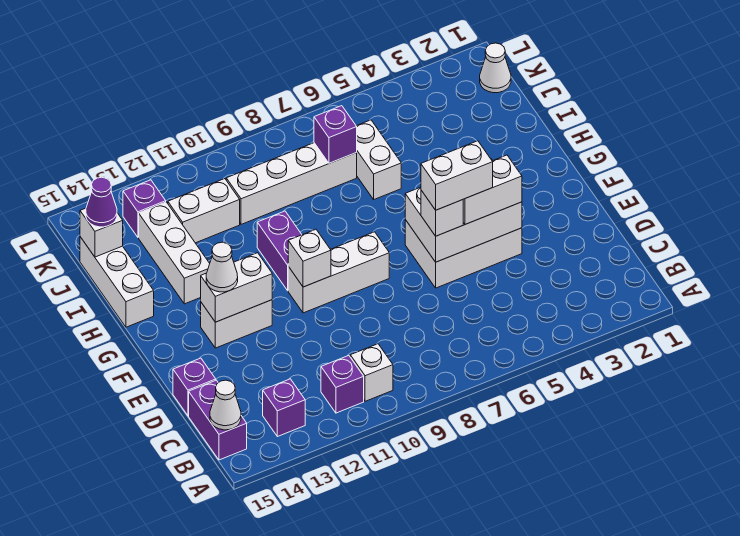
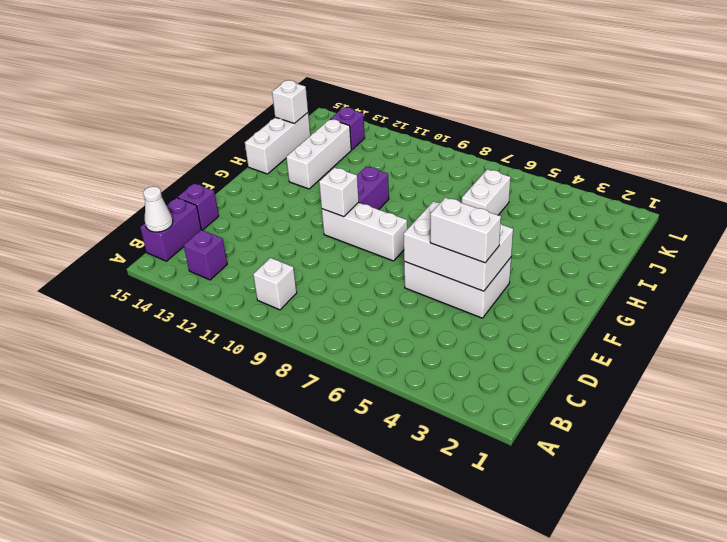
none -> purple brick B11 level 1
none -> white brick F12:F13 level 1
none -> white brick J7:J10 level 1

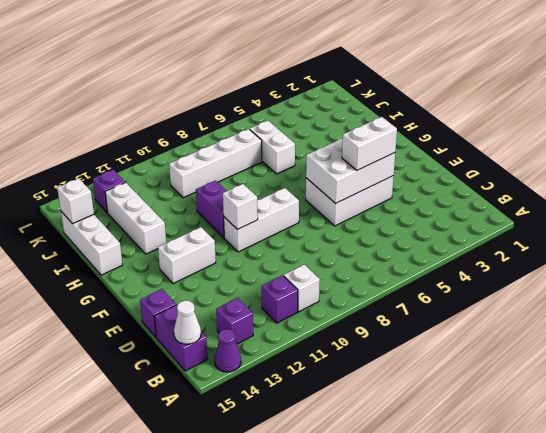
purple cone A14 level 1 -> purple cone J15 level 3
none -> white brick J11:J12 level 1
none -> white cone K1 level 1
none -> white brick F12:F13 level 2

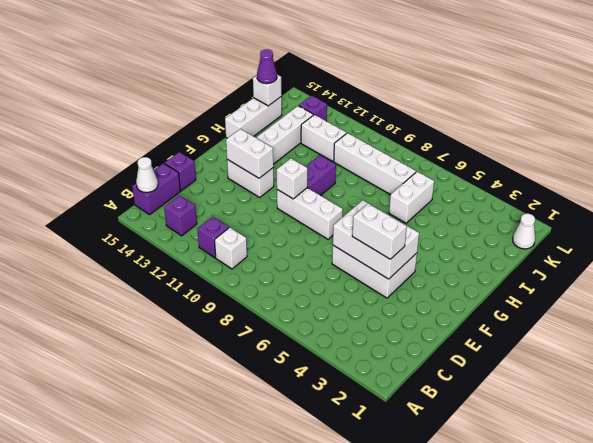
none -> purple brick J7 level 2
none -> white brick E6 level 3
none -> white cone F13 level 3

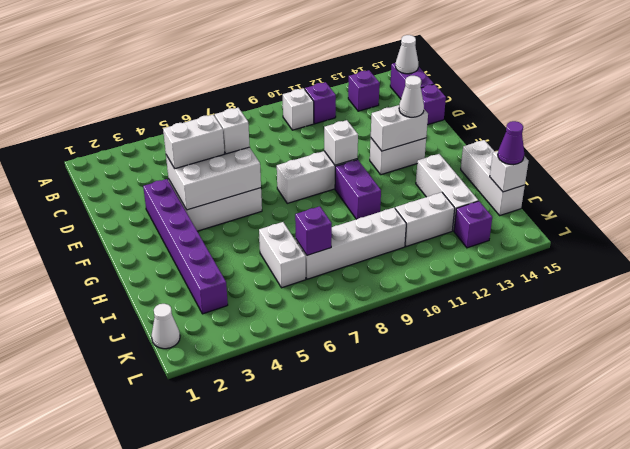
purple brick E3:J3 level 1 -> none
none -> white brick E5:E6 level 4

